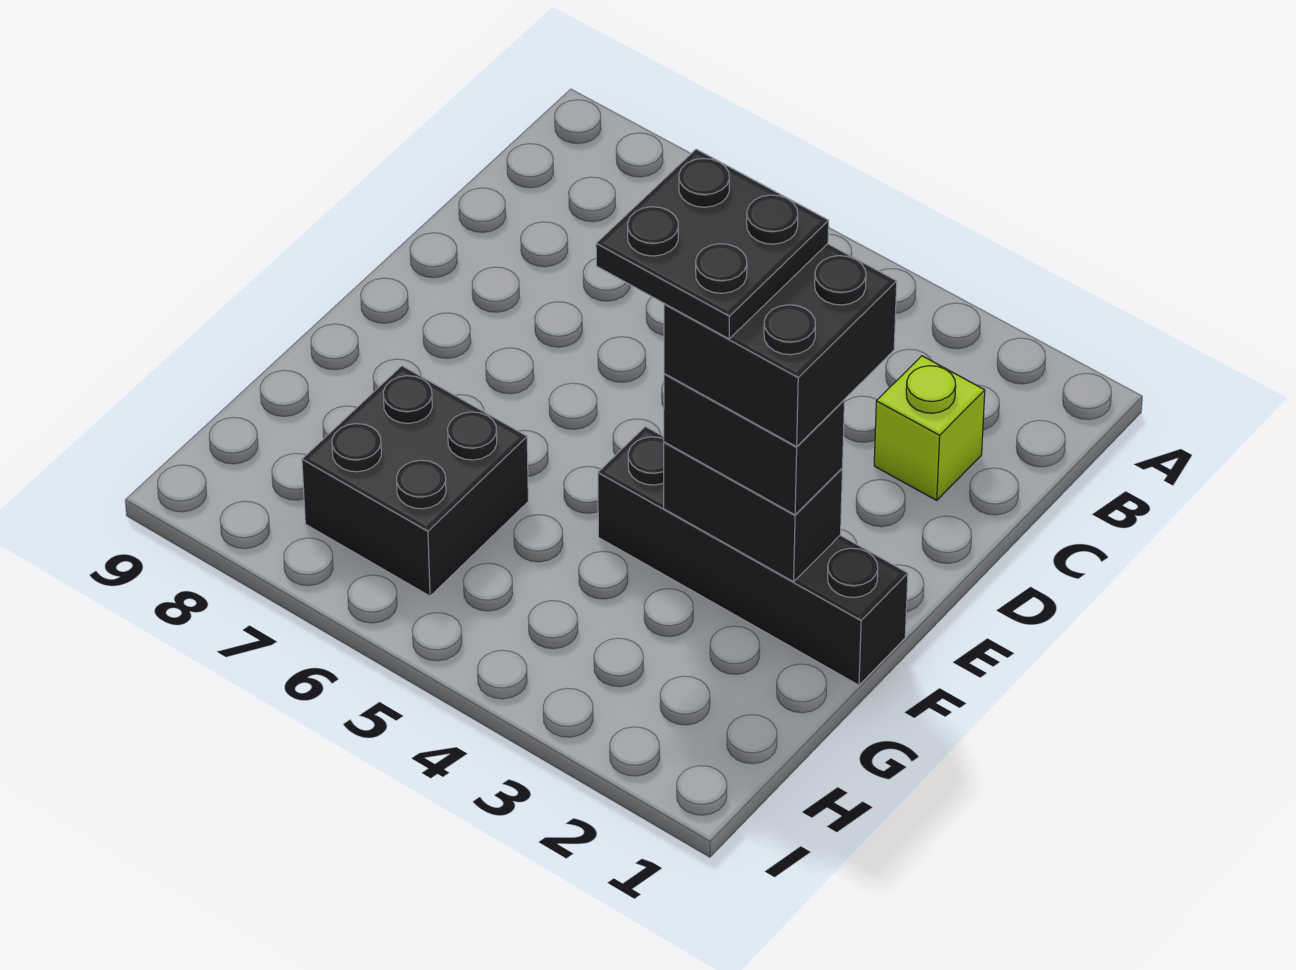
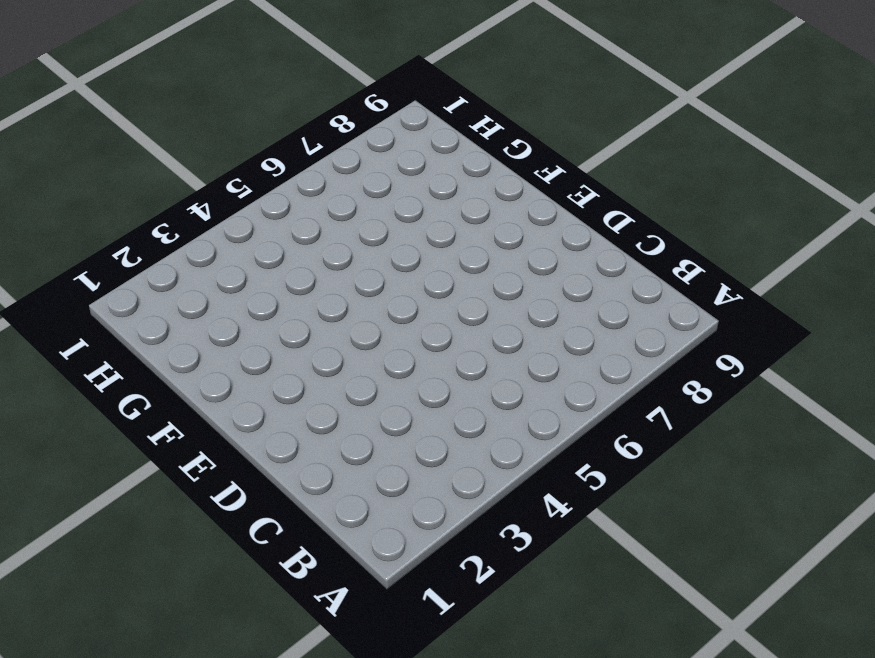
none -> lime brick C2 level 1
none -> black brick F1:F4 level 1

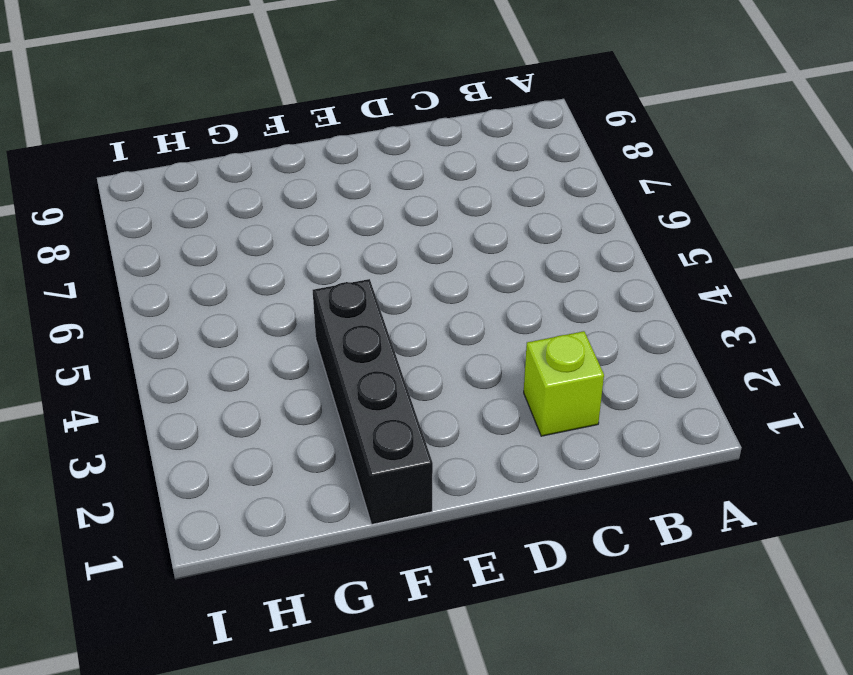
none -> black brick G6:H7 level 1
none -> black brick F2:F3 level 2

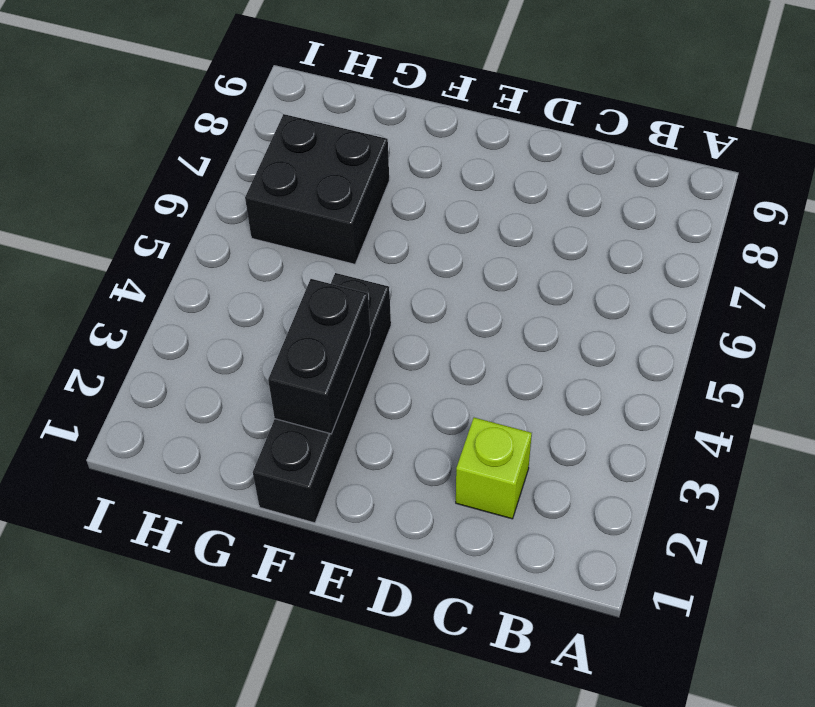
none -> black brick F2:F3 level 3
none -> black brick E2:F3 level 4

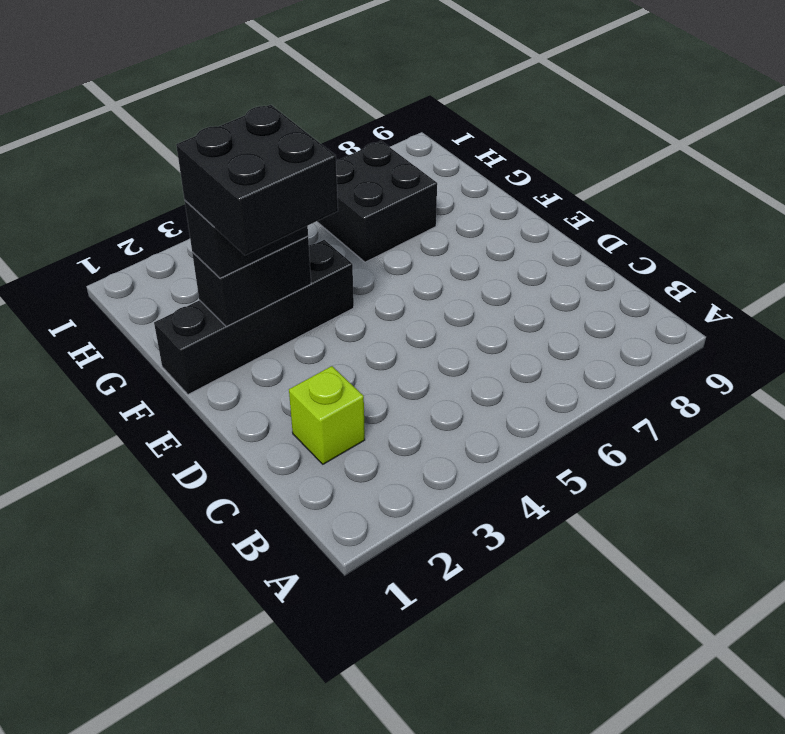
none -> black plate E3:F4 level 5

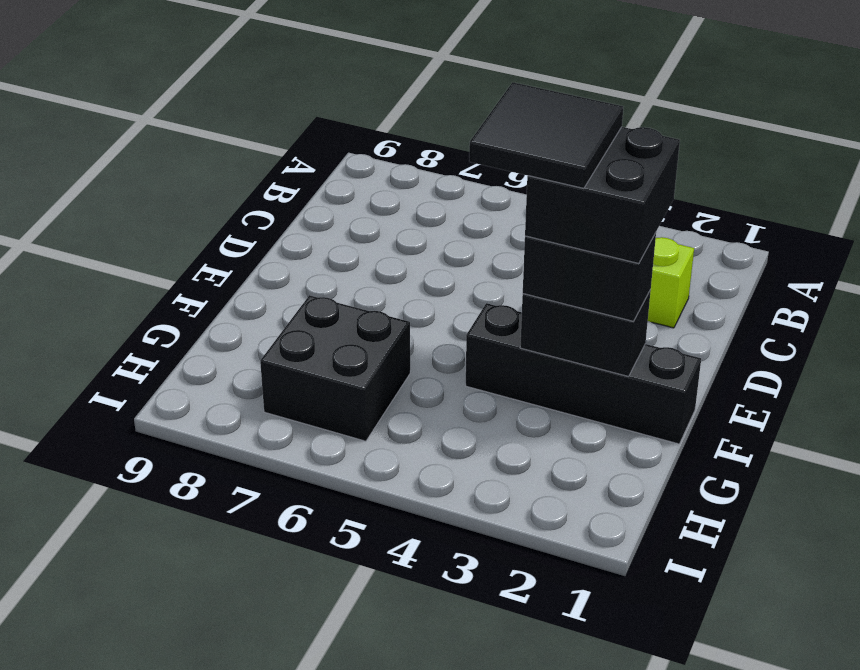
black tile E3:F4 level 5 -> black plate E3:F4 level 5

